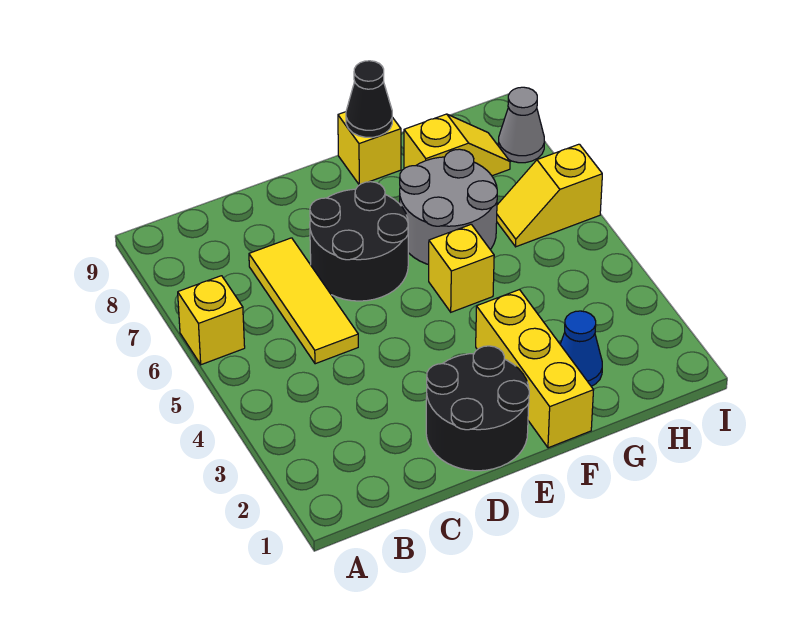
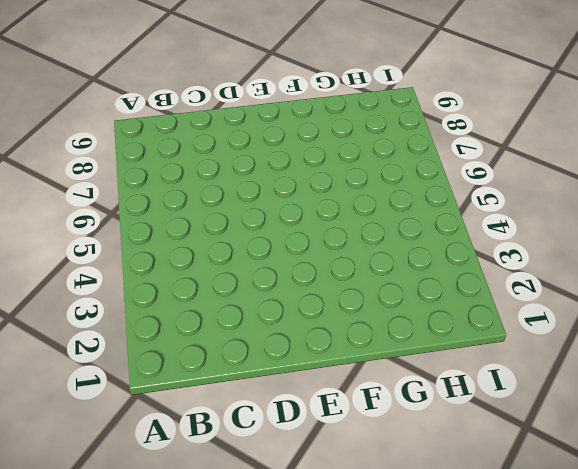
none -> yellow brick A6 level 1
none -> yellow tile C5:C7 level 1
none -> black round brick D1:E2 level 1

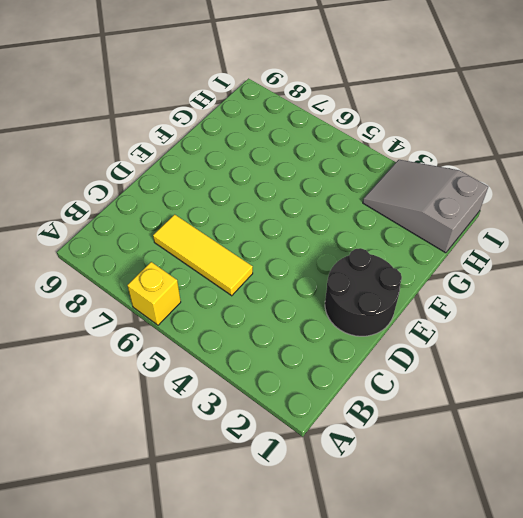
grey slope H1:I3 level 1 top 1 -> none
none -> black round brick D6:E7 level 1
none -> yellow brick F1:F3 level 1
none -> yellow brick F5 level 1

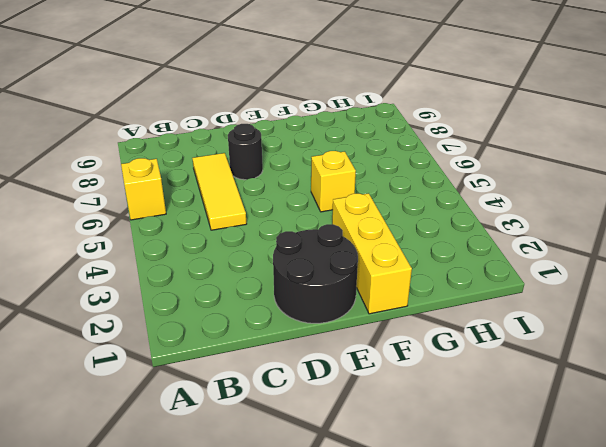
black round brick D7 level 1 -> black round brick D6:E7 level 1
none -> grey round brick F6:G7 level 1
none -> yellow brick F9 level 1
none -> blue cone G2 level 1

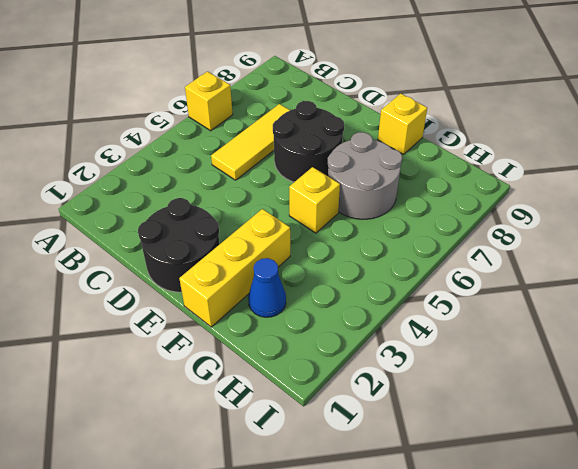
none -> yellow slope G8:H8 level 1 top G
none -> yellow slope H6:I6 level 1 top I
none -> grey cone I8 level 1

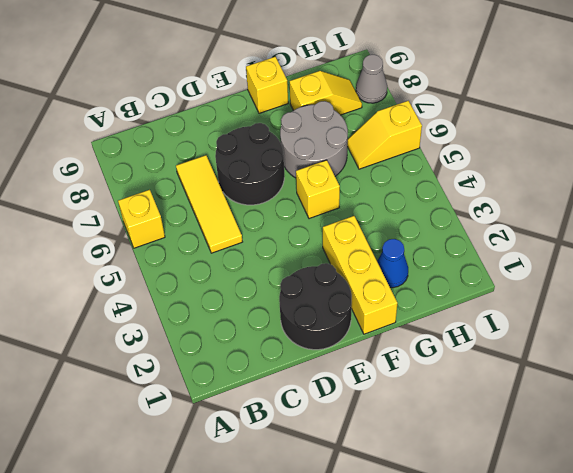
none -> black cone F9 level 2

